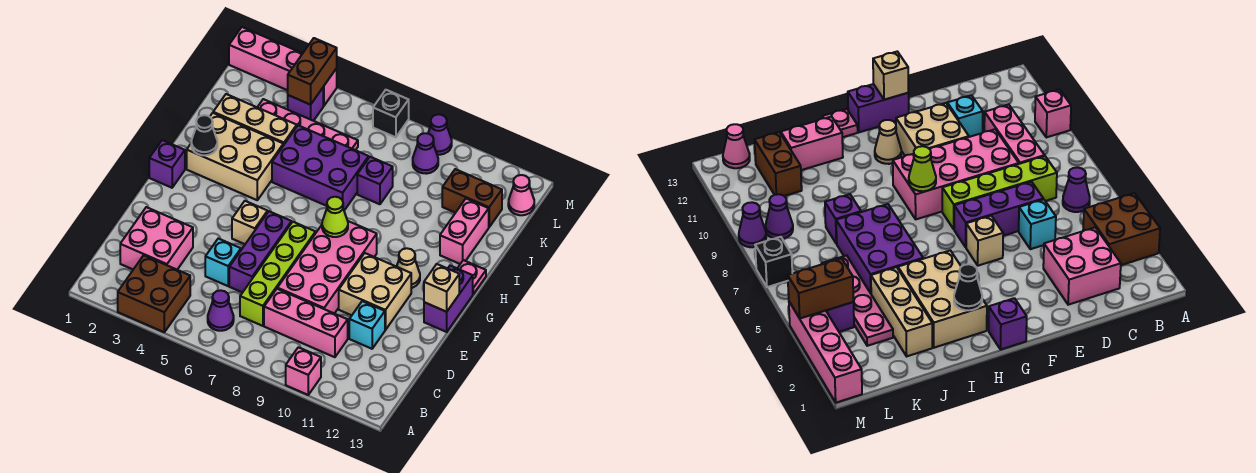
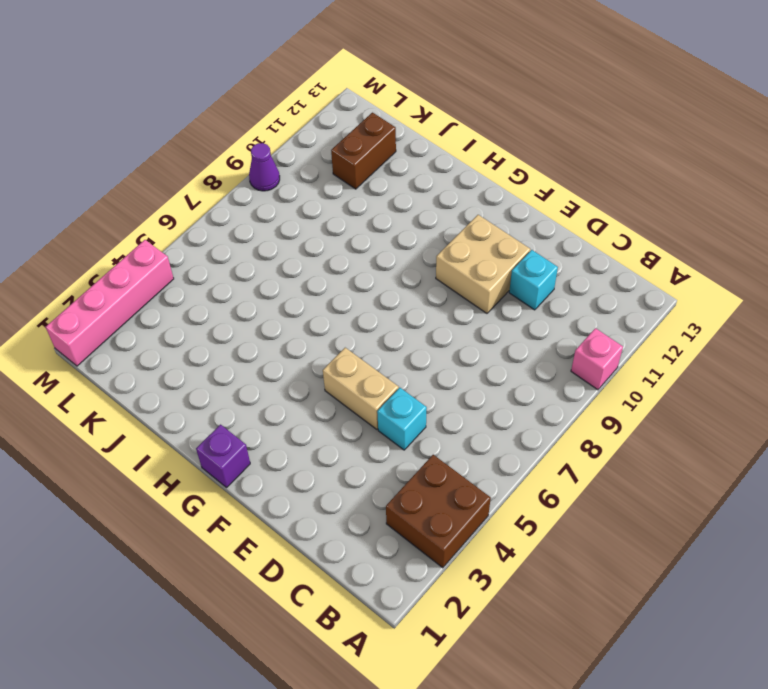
tan brick E5:F5 level 1 -> tan brick F5 level 1
none -> purple cone B6 level 1
none -> pink brick C2:D3 level 1
none -> lime brick C7:F7 level 1
none -> pink brick C8:C10 level 1

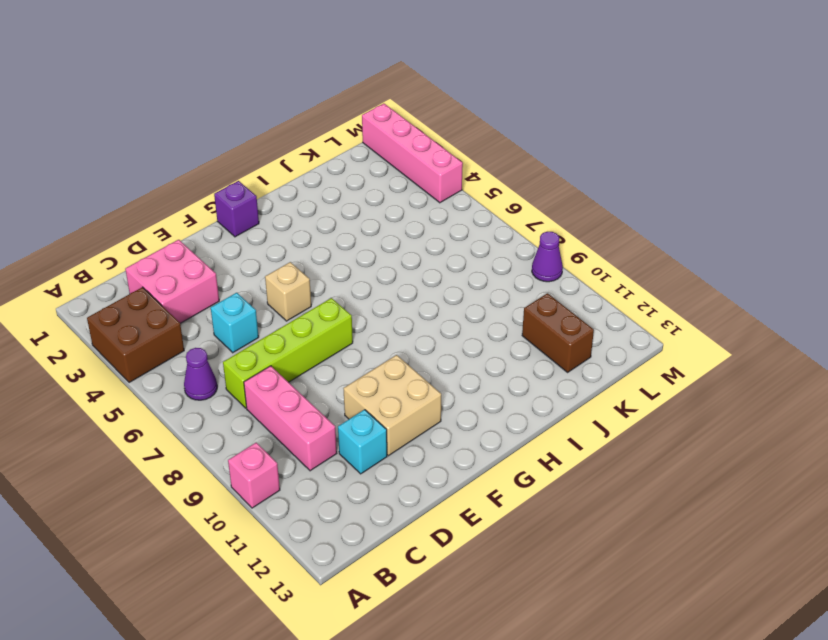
none -> purple brick D6:F6 level 1
none -> pink brick D8:G9 level 1
none -> purple brick F13:G13 level 1
none -> tan cone G11 level 1

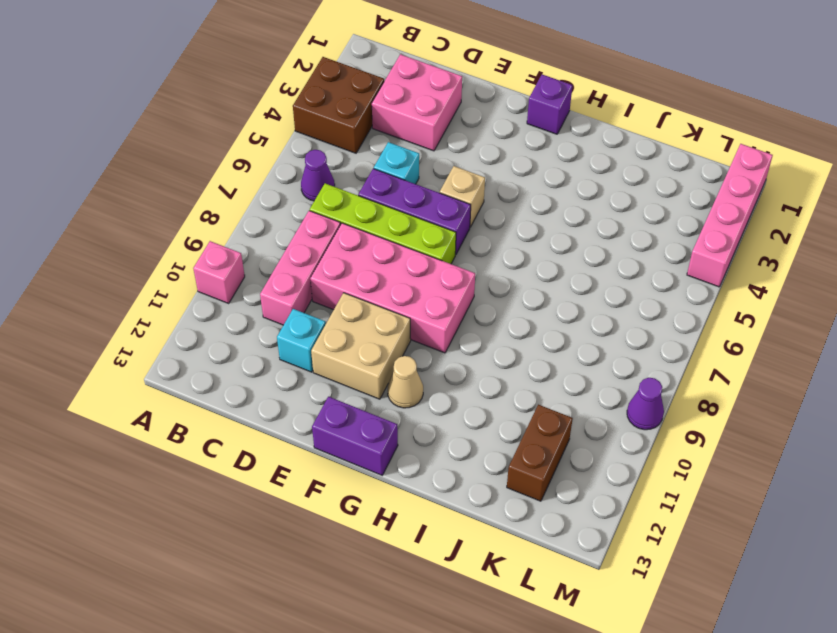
none -> tan brick H2:I4 level 1
none -> pink plate H13 level 1
none -> purple brick I5:J7 level 1
none -> pink brick I12:J12 level 1

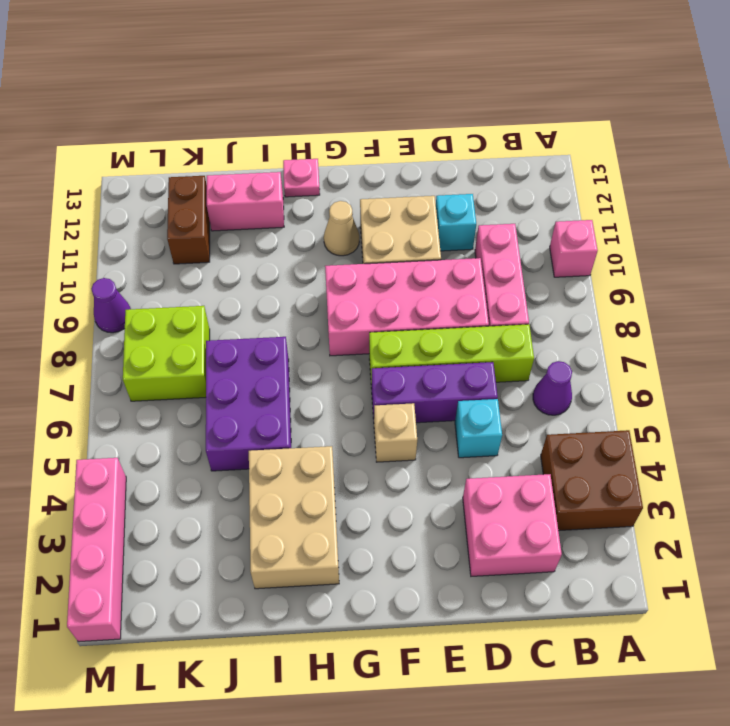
lime brick K7:L8 level 1 -> none
none -> purple brick F13:G13 level 1
none -> purple brick G1 level 1
none -> tan brick J2:J4 level 1
none -> purple brick J8 level 1

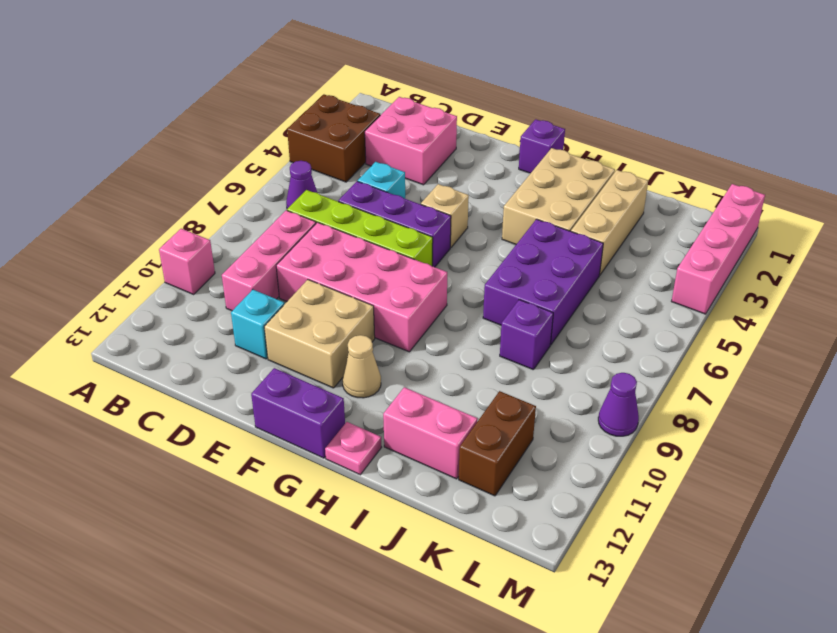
none -> pink plate K3:K6 level 1
none -> purple brick L4 level 1
none -> purple cone L9 level 1
none -> pink cone L13 level 1

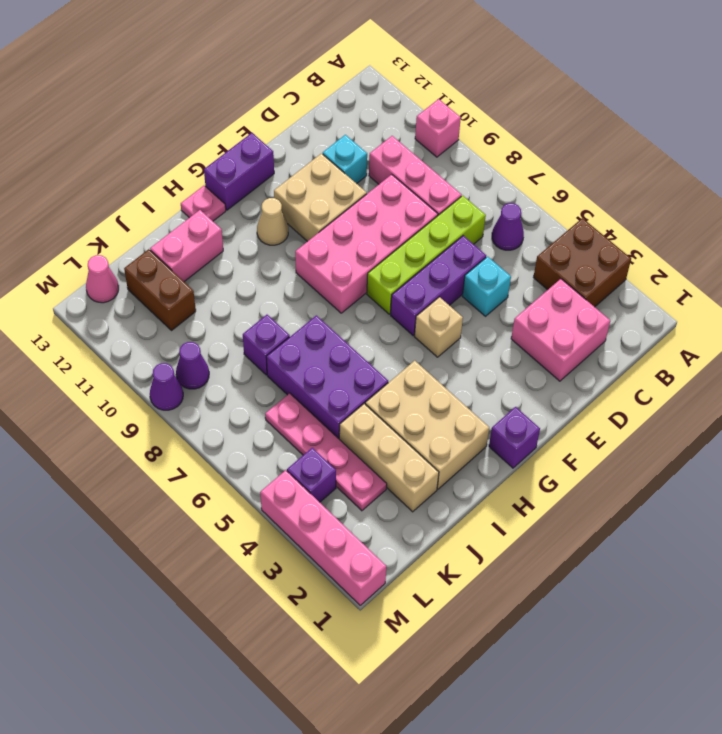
none -> black brick M7 level 1
none -> tan brick F13 level 2
none -> lime cone G8 level 2
none -> black cone H2 level 2

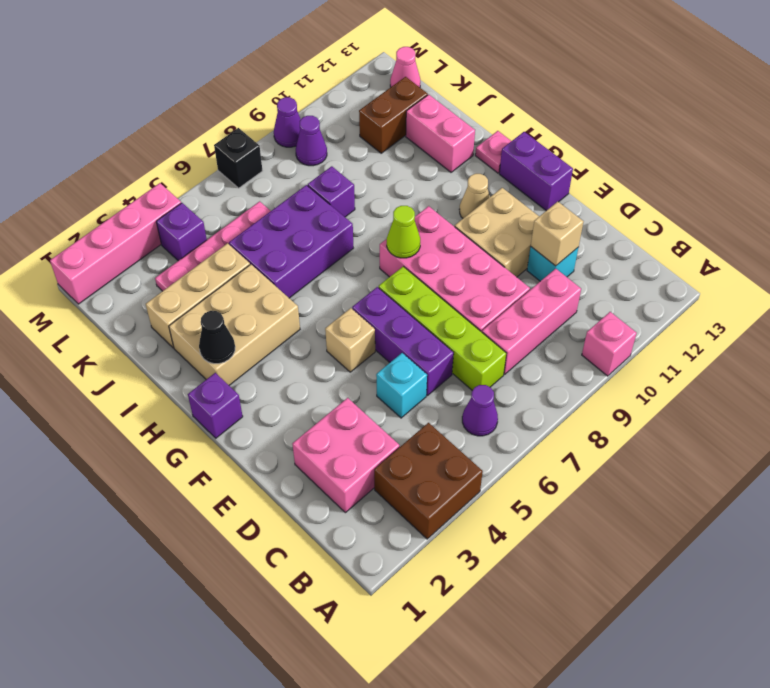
tan brick D11 level 2 -> tan brick F13 level 2
none -> brown brick L4:M4 level 2

